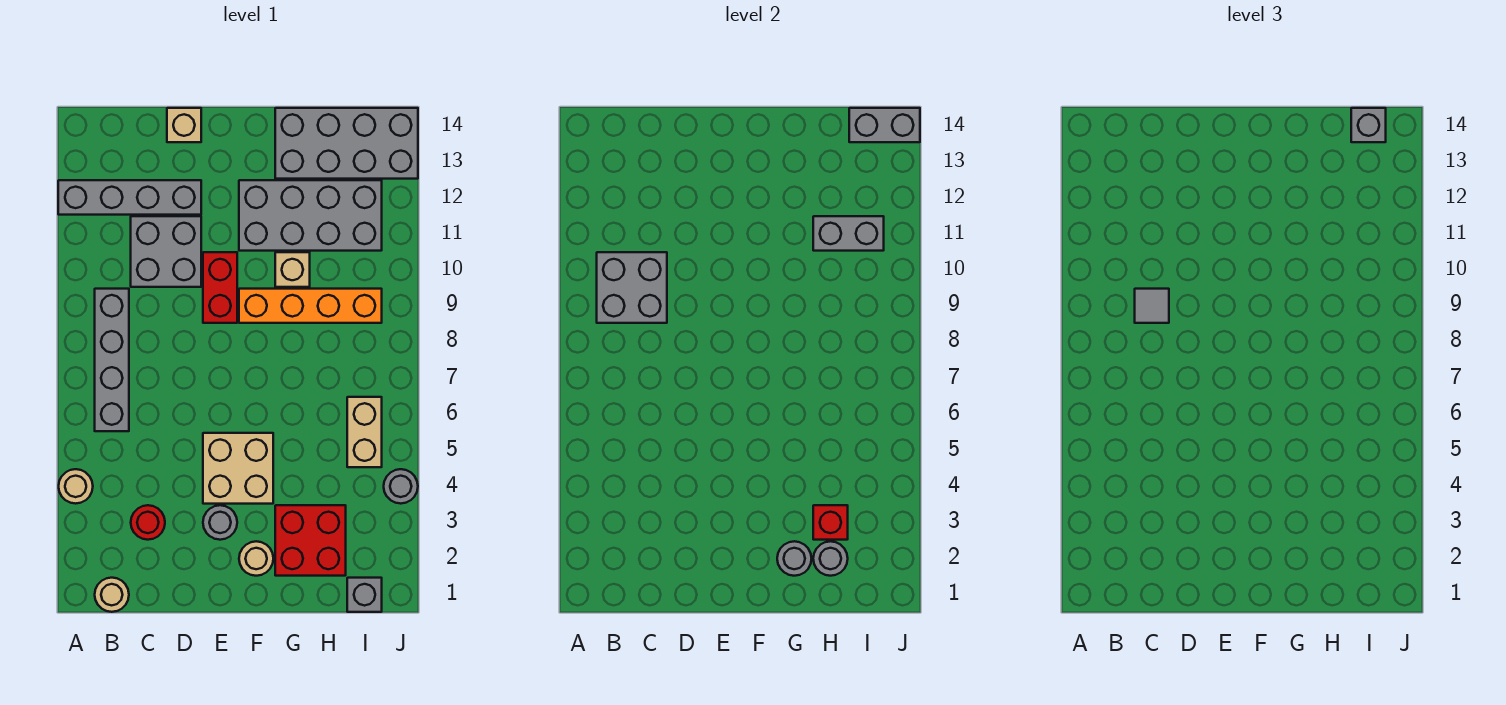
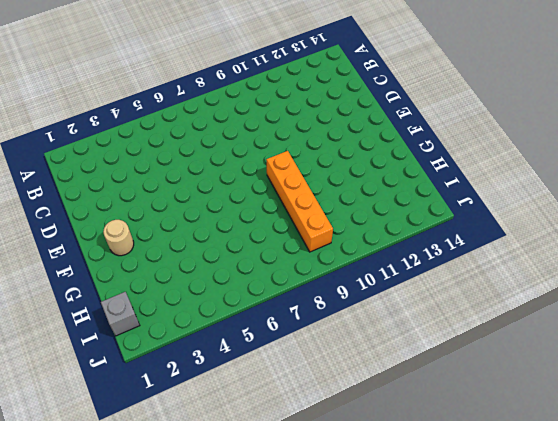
none -> tan round brick A4 level 1
none -> grey brick A12:D12 level 1
none -> tan round brick B1 level 1

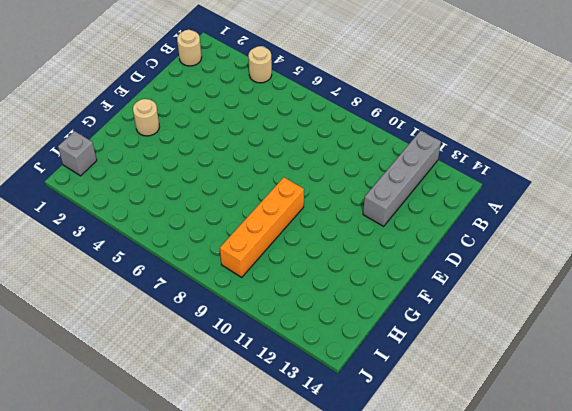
none -> grey brick B6:B9 level 1
none -> red round brick C3 level 1
none -> grey brick C10:D11 level 1

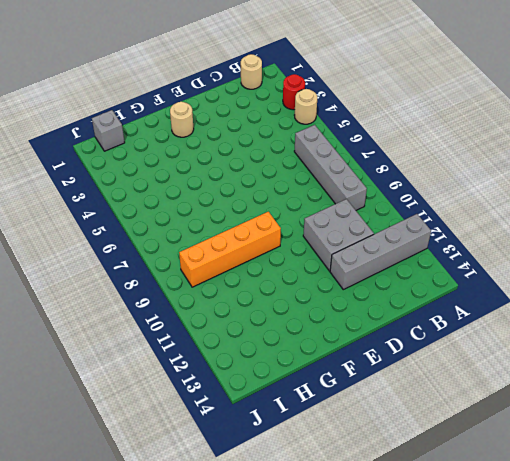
red round brick A3 level 1 -> red round brick C3 level 1
none -> tan brick D14 level 1
none -> grey round brick E3 level 1
none -> tan brick E4:F5 level 1

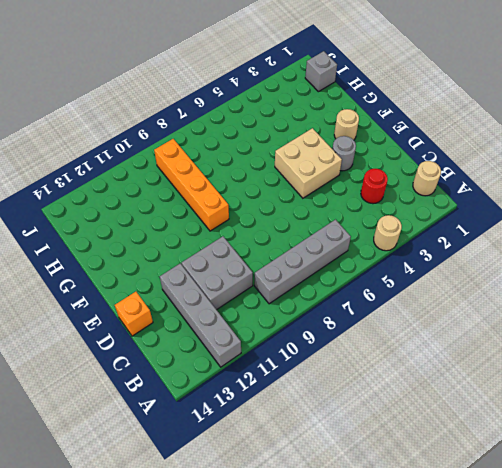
orange brick D14 level 1 -> tan brick D14 level 1
none -> red brick E9:E10 level 1
none -> grey brick F11:I12 level 1
none -> red brick G2:H3 level 1

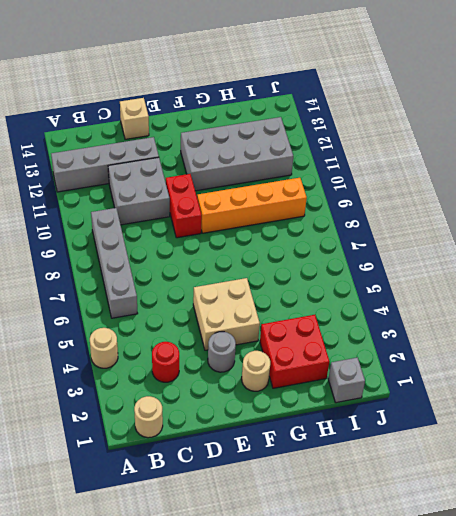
none -> tan brick G10 level 1
none -> grey brick G13:J14 level 1
none -> tan brick I5:I6 level 1

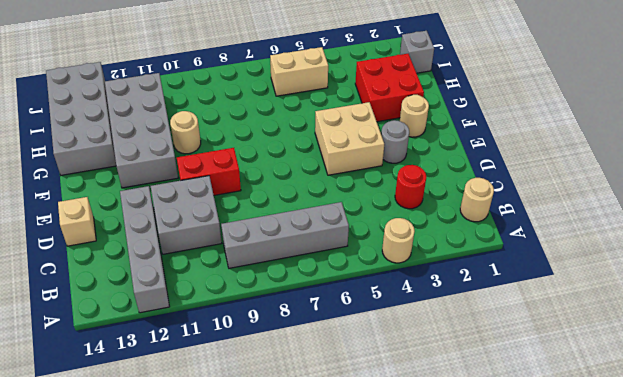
tan round brick G10 level 1 -> tan brick G10 level 1
none -> orange brick F9:I9 level 1
none -> grey round brick J4 level 1
none -> grey brick B9:C10 level 2

